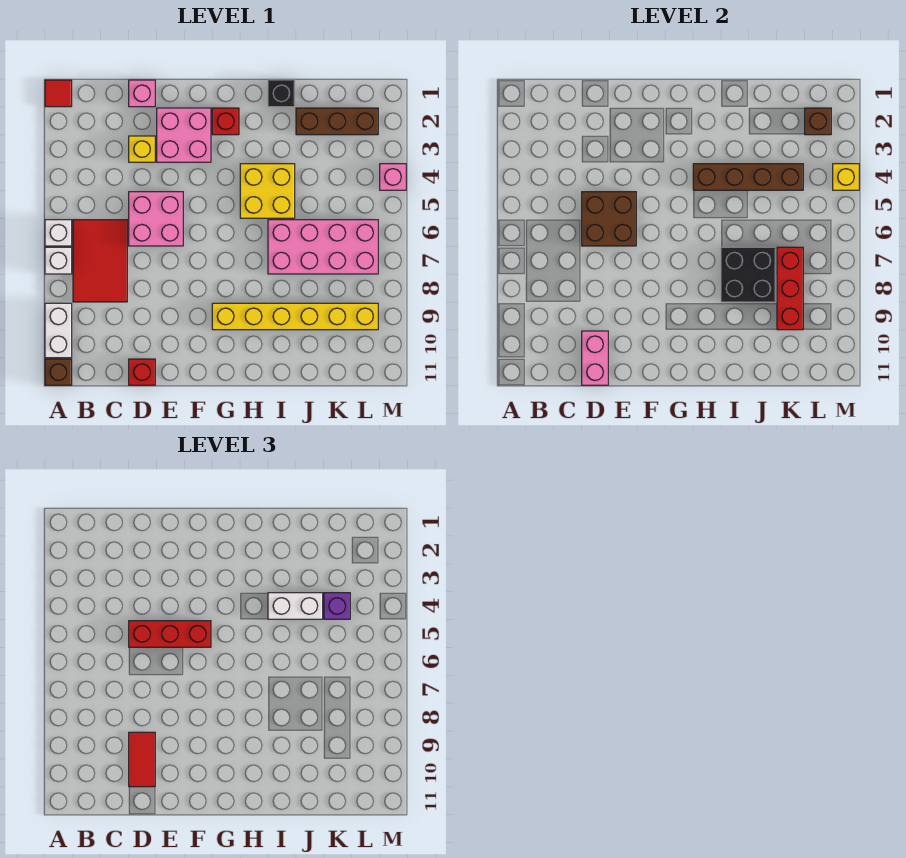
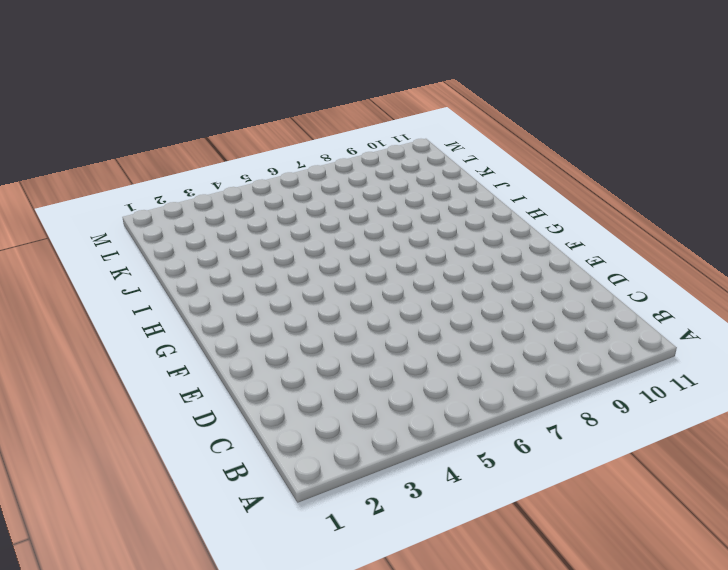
none -> red tile A1 level 1
none -> white brick A6 level 1
none -> white brick A7 level 1

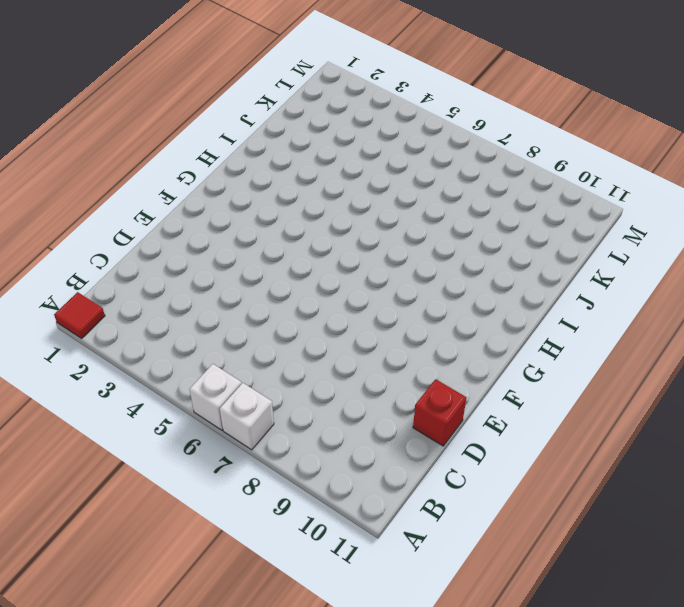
none -> white brick A9:A10 level 1
none -> brown brick A11 level 1
none -> red tile B6:C8 level 1

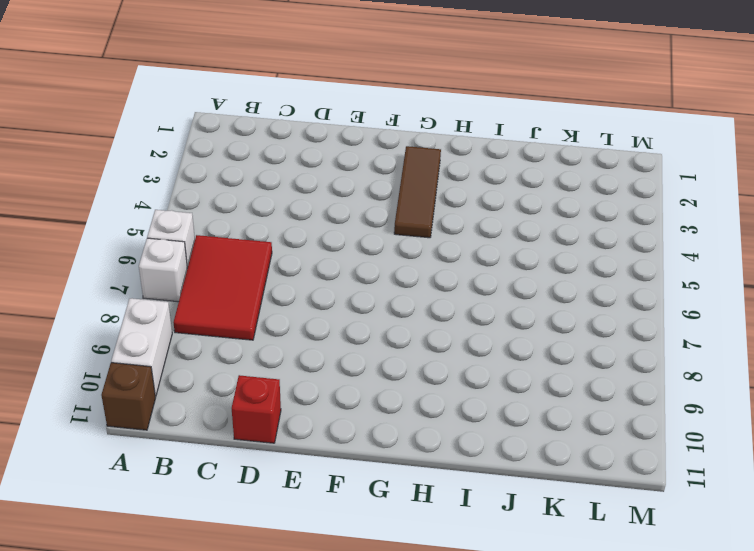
brown tile G2:G4 level 1 -> red brick G2 level 1
none -> red tile A1 level 1
none -> pink brick D1 level 1
none -> yellow brick D3 level 1

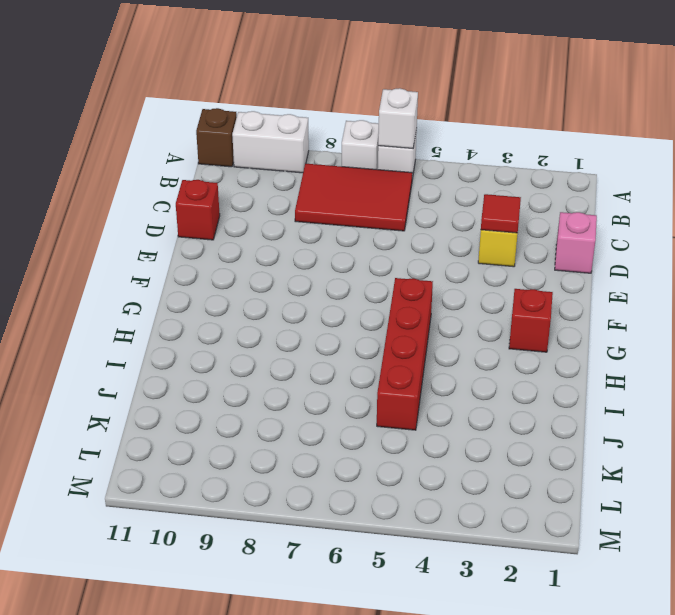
white brick A6 level 2 -> none
red tile D3 level 2 -> red tile A1 level 1
red brick G5:J5 level 1 -> yellow brick H4:I5 level 1
none -> pink brick D5:E6 level 1
none -> pink brick E2:F3 level 1
none -> yellow brick G9:L9 level 1

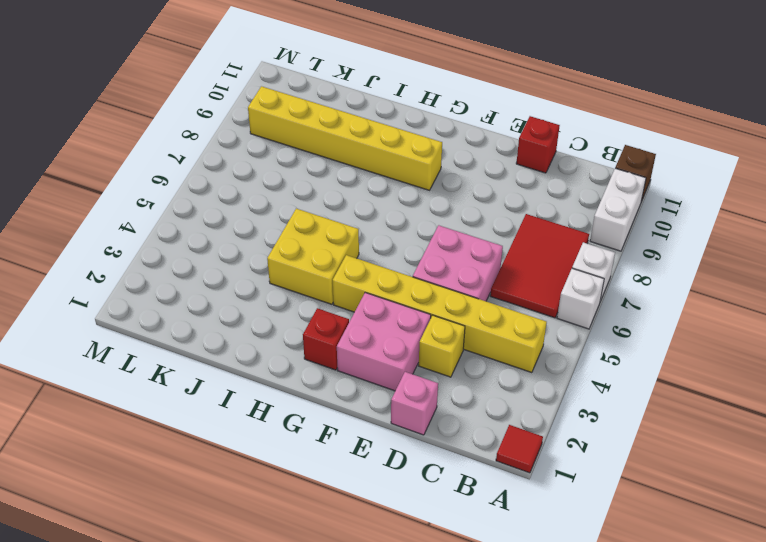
yellow brick B4:G4 level 1 -> none
none -> black brick I1 level 1
none -> pink brick I6:L7 level 1
none -> brown brick J2:L2 level 1

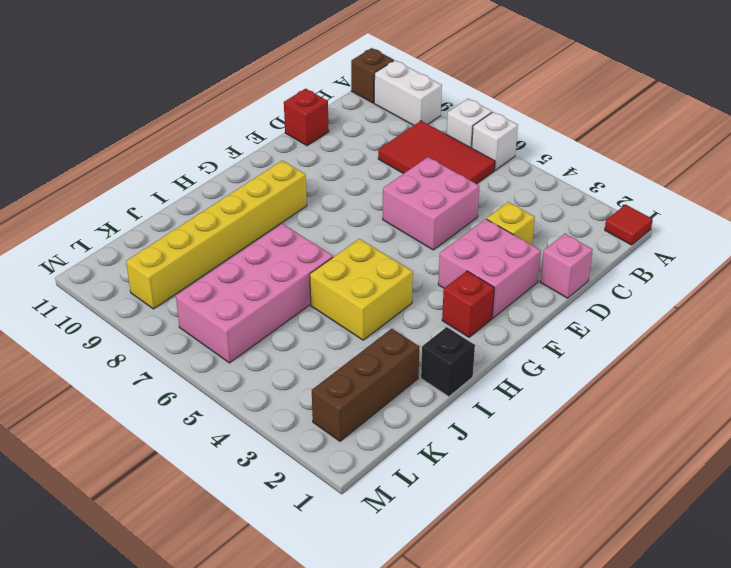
none -> pink brick M4 level 1
none -> brown brick D5:E6 level 2
none -> pink brick D10:D11 level 2

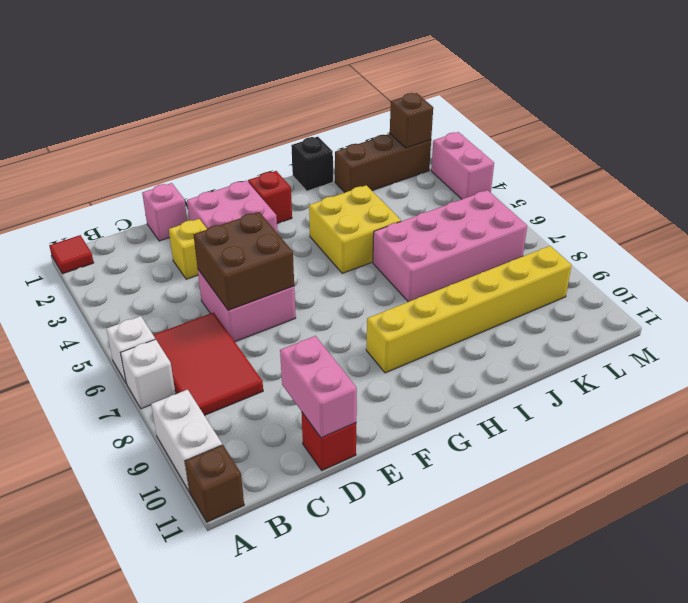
pink brick M3:M4 level 1 -> pink brick M4 level 1
none -> brown brick H4:K4 level 2
none -> black brick I7:J8 level 2
none -> red brick K7:K9 level 2

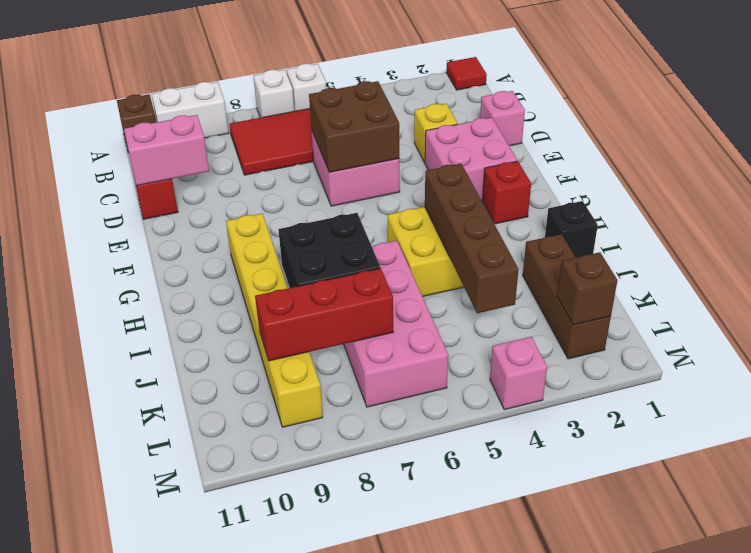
none -> yellow brick M4 level 2
none -> red brick D5:F5 level 3
none -> red tile D9:D10 level 3

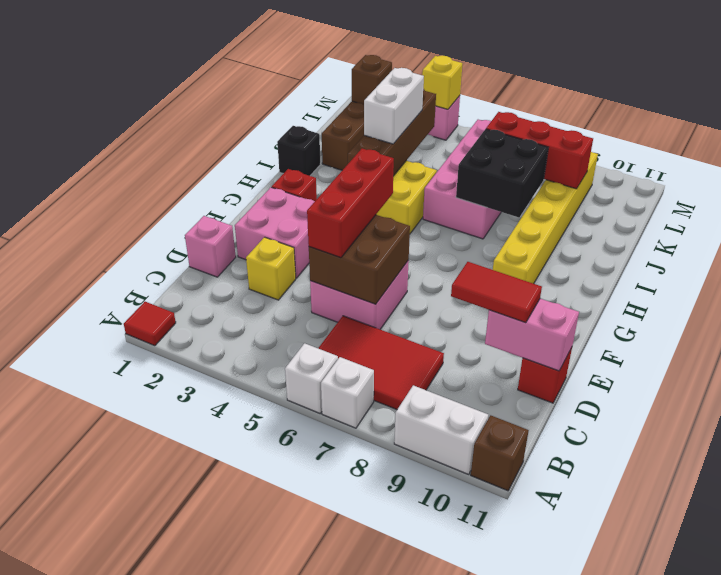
none -> purple brick K4 level 3

